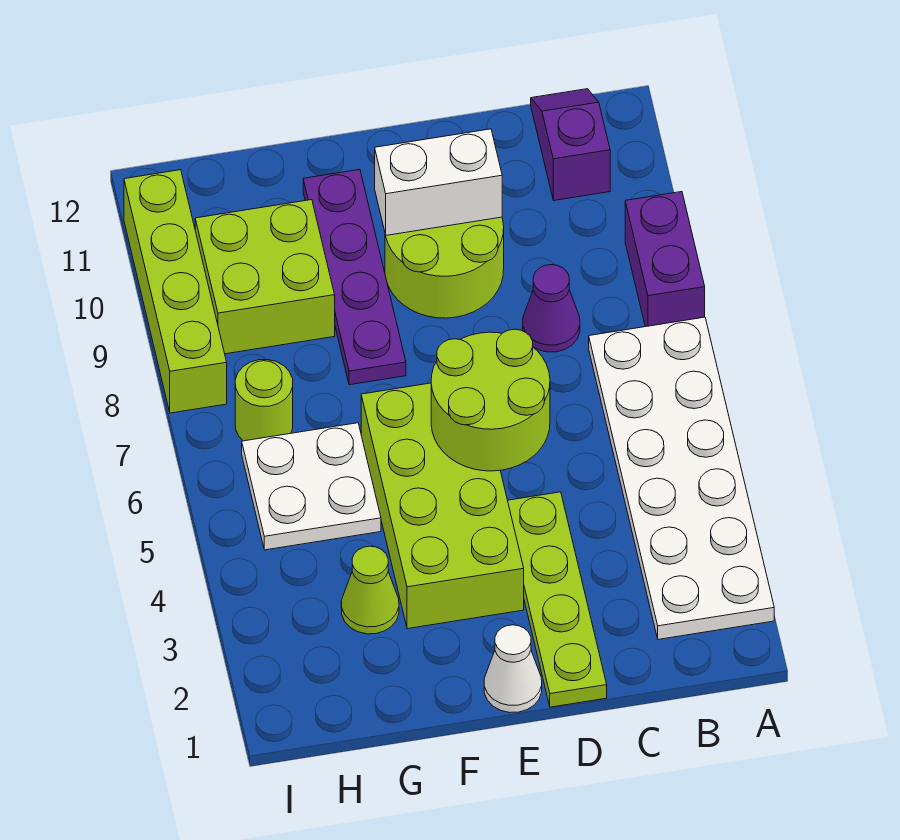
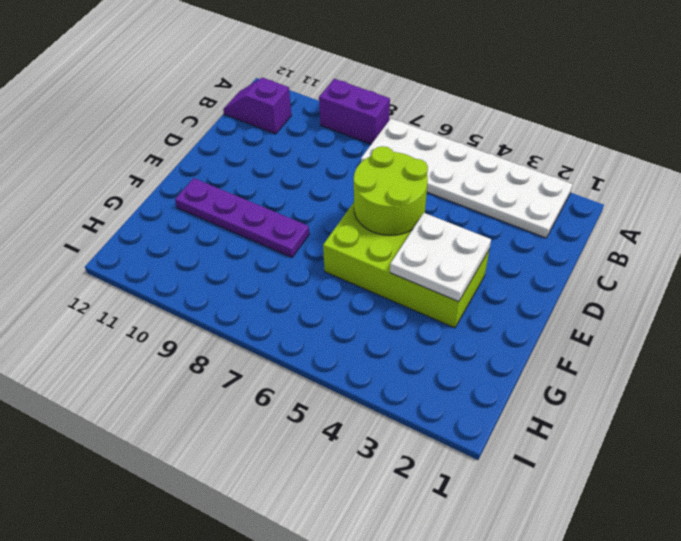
white plate E3:F4 level 2 -> white plate G5:H6 level 1
none -> purple cone C8 level 1
none -> lime plate D1:D4 level 1
none -> lime round brick D9:E10 level 1

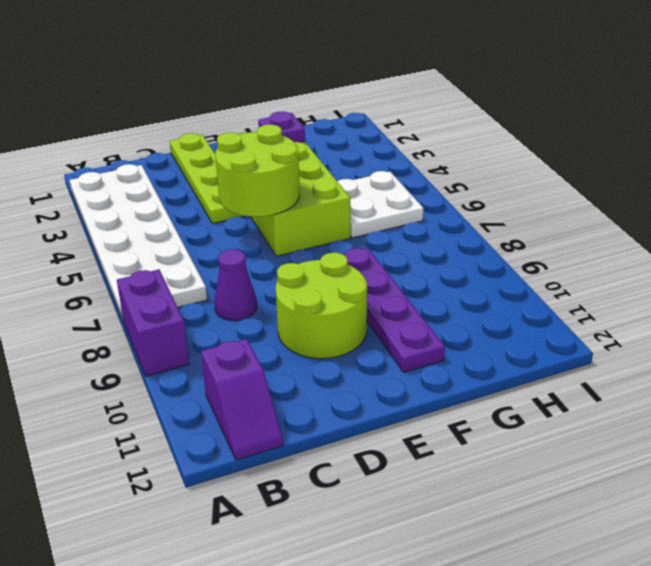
purple plate F3 level 2 -> none
none -> white cone E1 level 1
none -> lime cone G3 level 1
none -> lime brick G9:H10 level 1

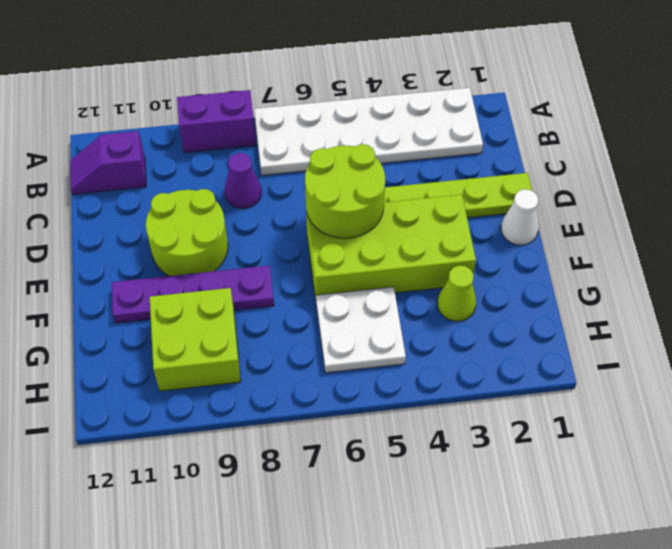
none -> lime round brick H7 level 1
none -> lime brick I8:I11 level 1
none -> white brick D10:E10 level 2

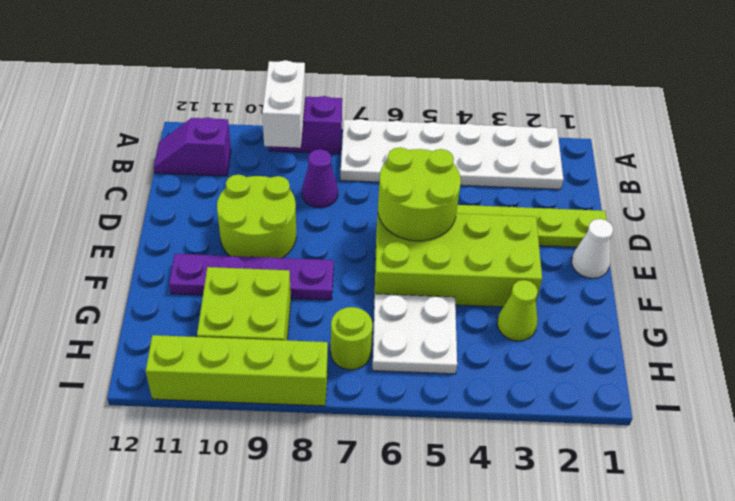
white brick A9:B9 level 2 -> white brick D10:E10 level 2

